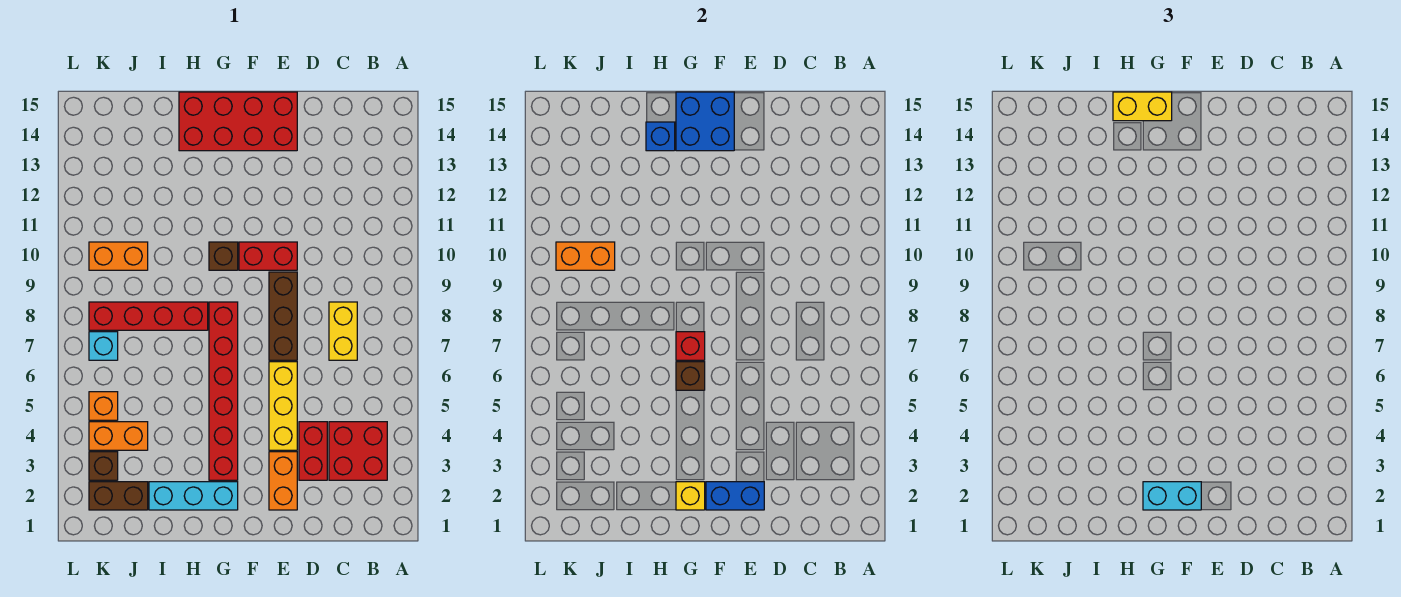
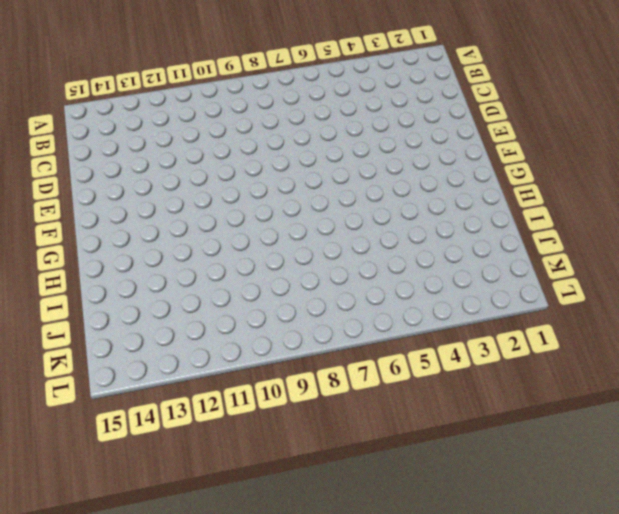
none -> red brick B3:C4 level 1
none -> yellow brick C7:C8 level 1
none -> red brick D3:D4 level 1

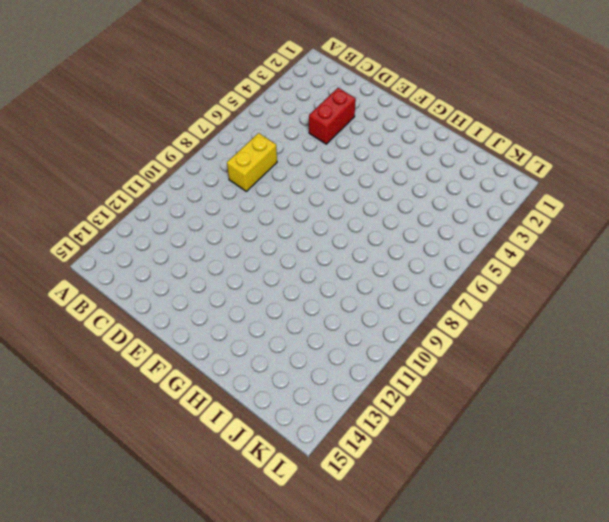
none -> red brick B3:C4 level 1
none -> orange brick E2:E3 level 1
none -> yellow brick E4:E6 level 1

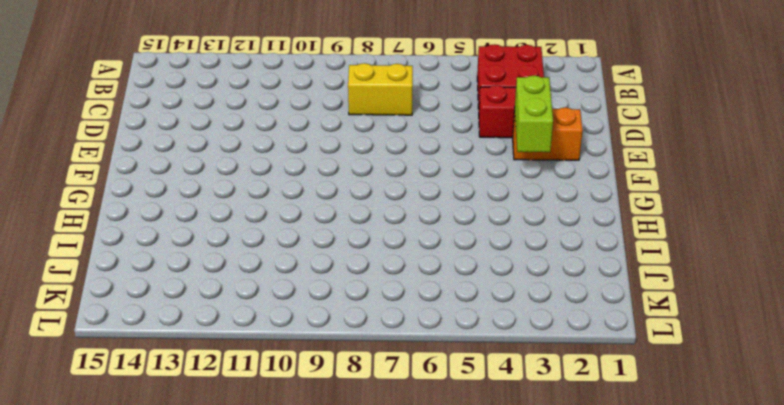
lime brick E3:F3 level 2 -> none
none -> yellow brick E4:E6 level 1
none -> brown brick E7:E9 level 1
none -> red brick E10:F10 level 1

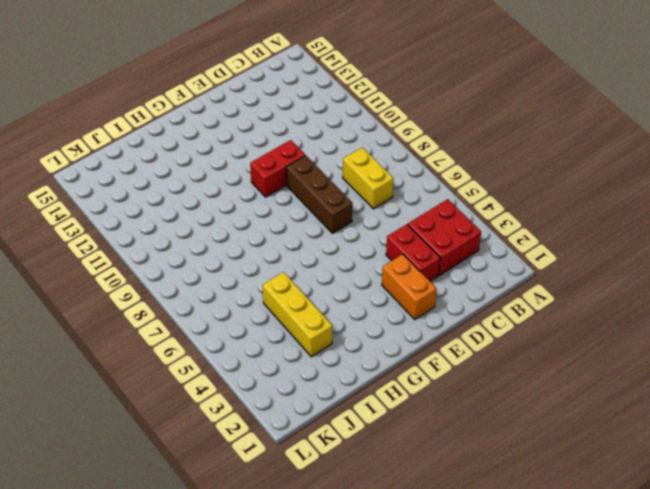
yellow brick I3:I5 level 1 -> yellow brick E4:E6 level 1
none -> red brick E14:H15 level 1
none -> cyan brick G2:I2 level 1
none -> red brick G3:G8 level 1

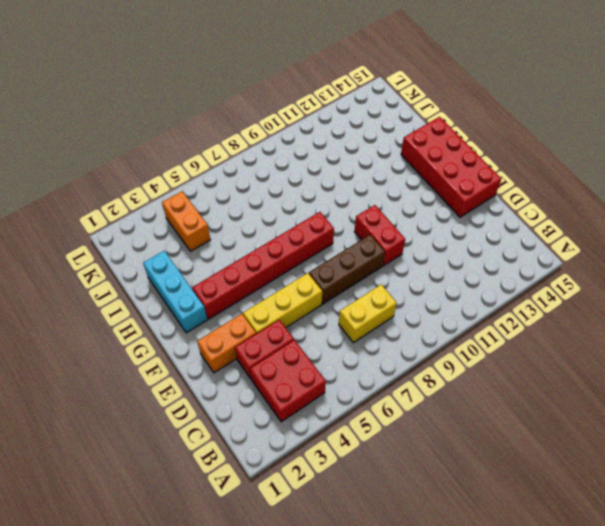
none -> brown brick G10 level 1
none -> red brick H8:K8 level 1
none -> brown brick J2:K2 level 1

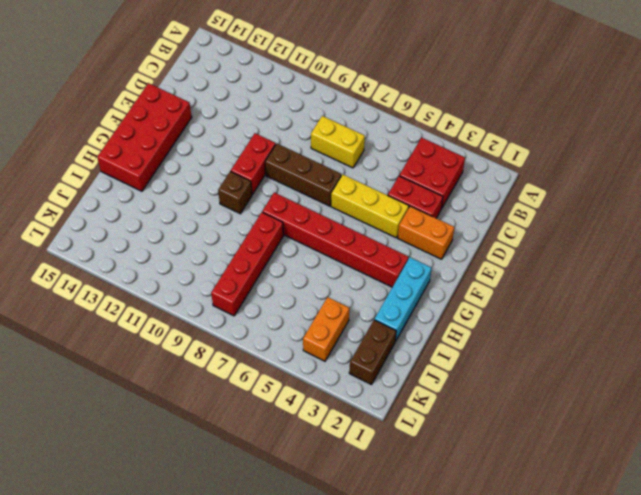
none -> orange brick J10:K10 level 1
none -> brown brick K3 level 1
none -> orange brick K5 level 1

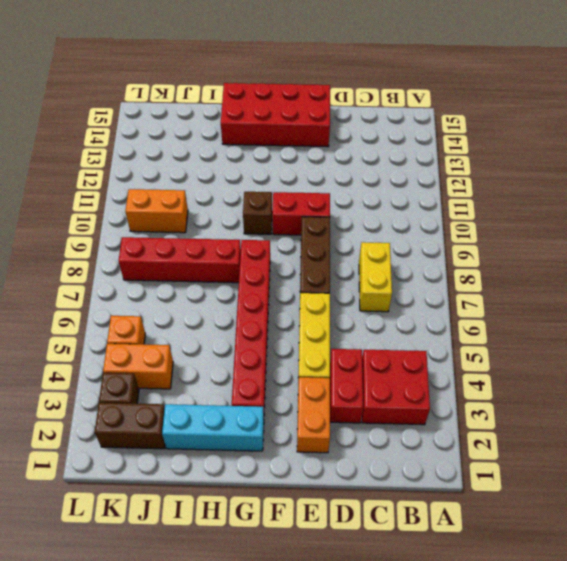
none -> cyan brick K7 level 1
none -> blue brick E2:F2 level 2
none -> blue brick F14:G15 level 2

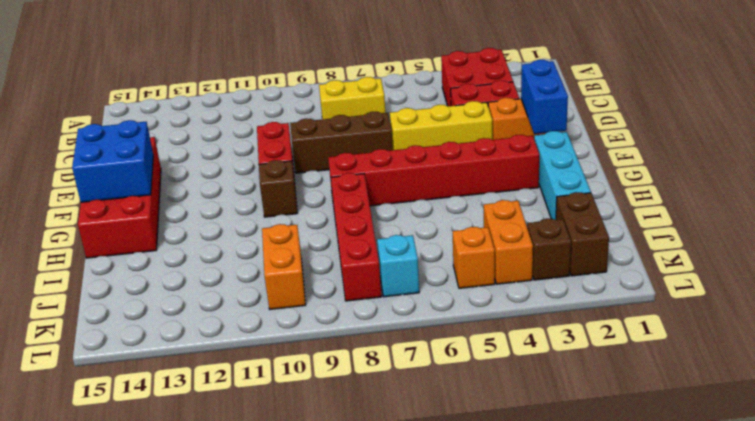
none -> yellow brick G2 level 2
none -> brown brick G6 level 2
none -> red brick G7 level 2

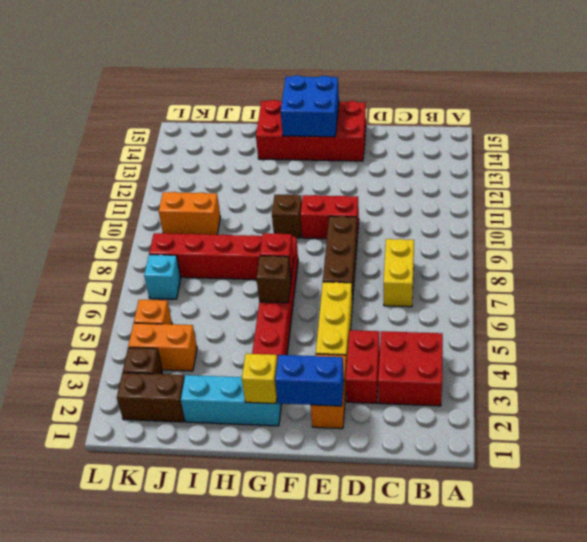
none -> blue brick H14 level 2
none -> orange brick J10:K10 level 2
none -> cyan brick F2:G2 level 3

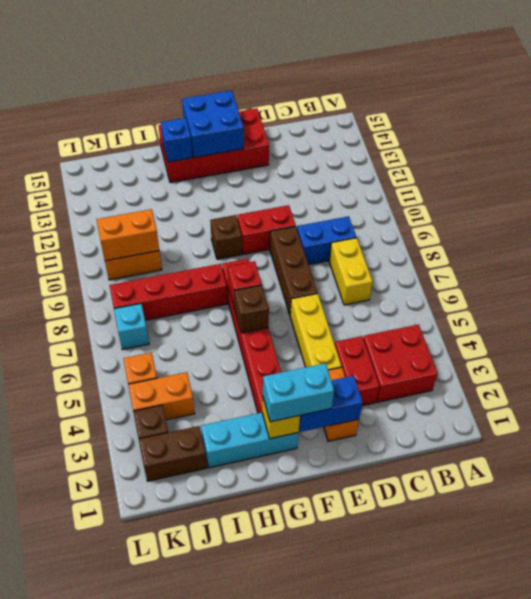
blue brick C9:D9 level 1 -> none
none -> yellow brick G15:H15 level 3

